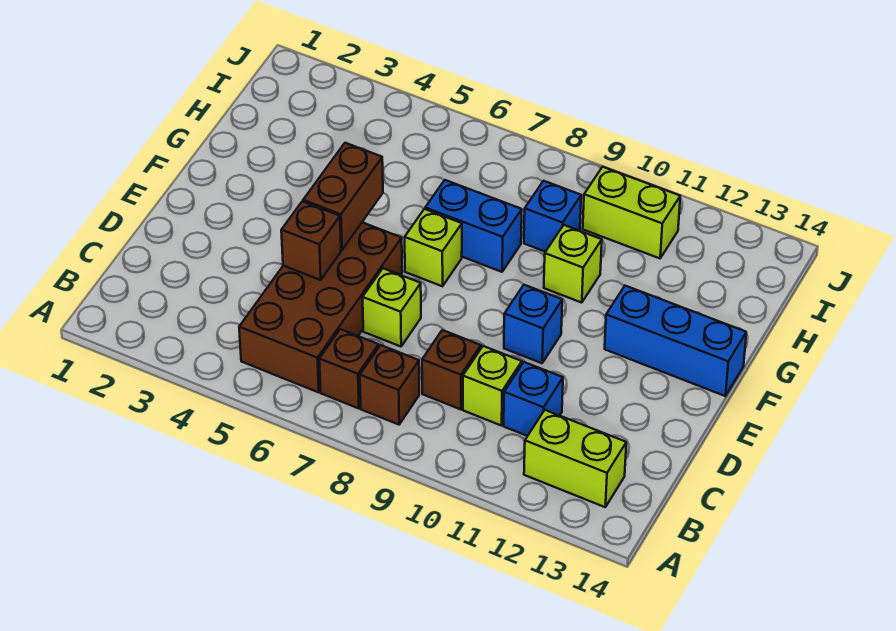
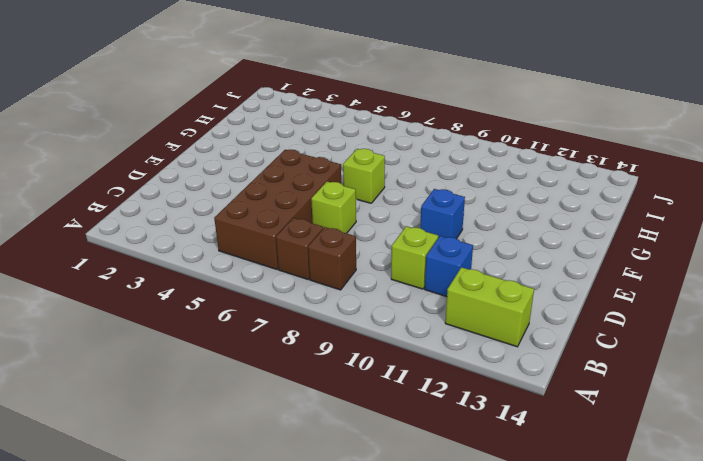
none -> brown brick C9 level 1
none -> blue brick F12:F14 level 1
none -> blue brick G7:G8 level 1

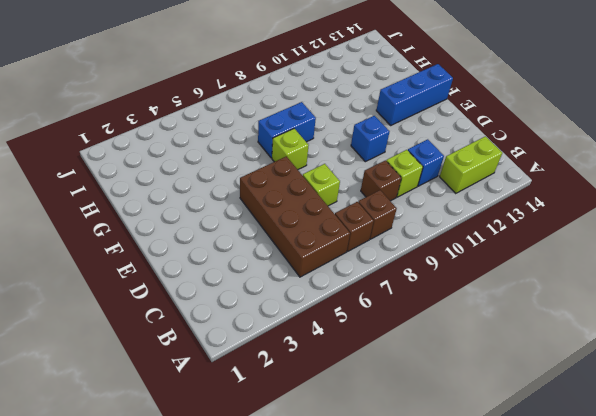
none -> lime brick G10 level 1
none -> blue brick H9 level 1
none -> lime brick I10:I11 level 1

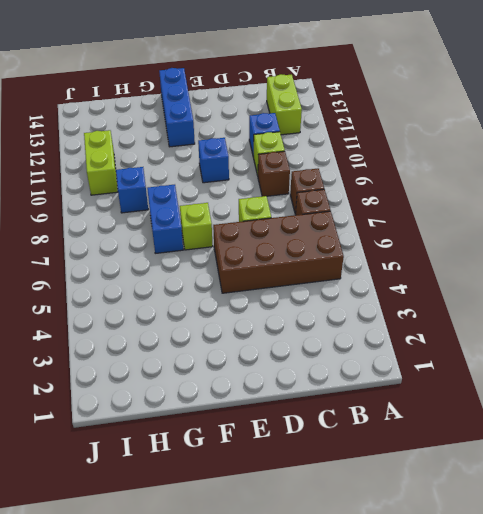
none -> lime brick G10 level 1
none -> brown brick D5 level 2
none -> brown brick E5:F5 level 2

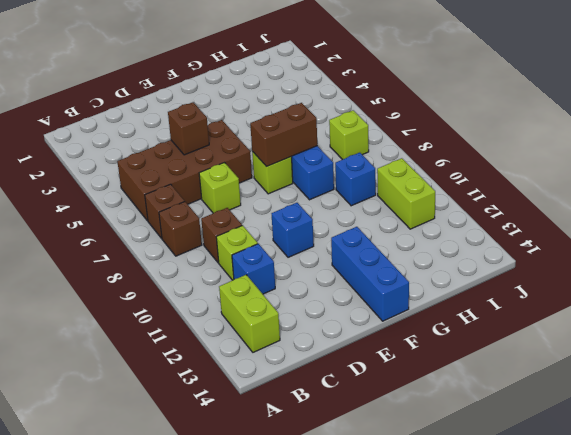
brown brick F7:G7 level 2 -> brown brick E5:F5 level 2
lime brick I7 level 1 -> lime brick G10 level 1

